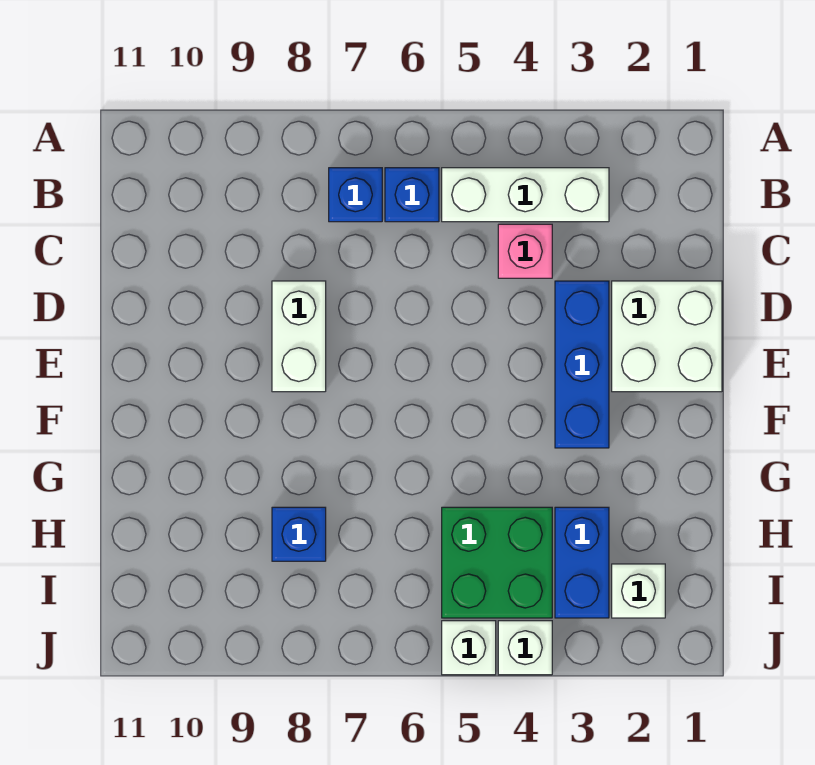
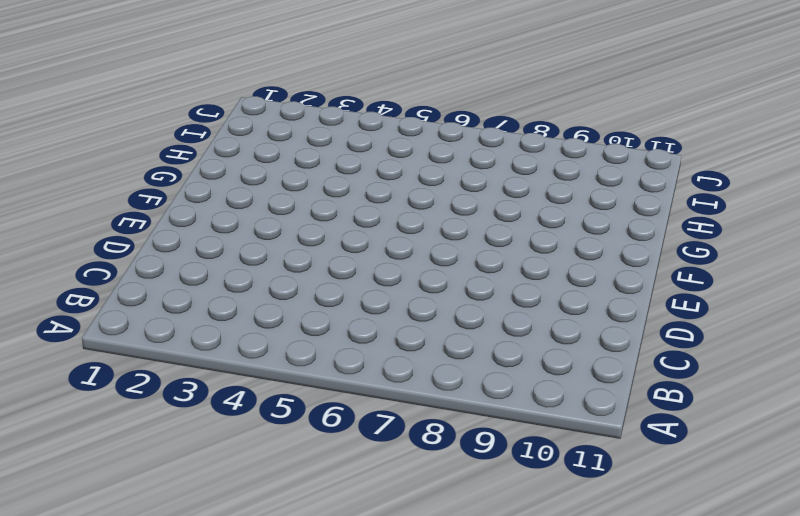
none -> white brick B3:B5 level 1
none -> blue brick B6 level 1
none -> blue brick B7 level 1

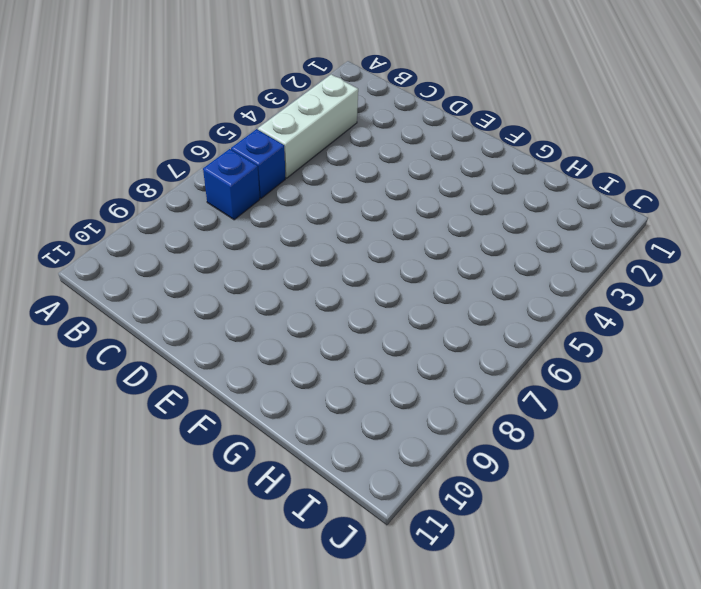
none -> pink brick C4 level 1
none -> white brick D1:E2 level 1
none -> blue brick D3:F3 level 1

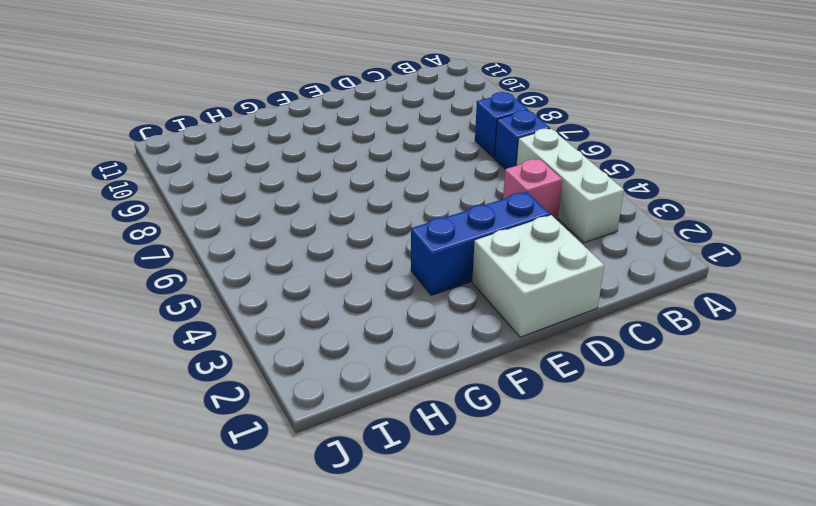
none -> white brick D8:E8 level 1
none -> blue brick H3:I3 level 1
none -> green brick H4:I5 level 1

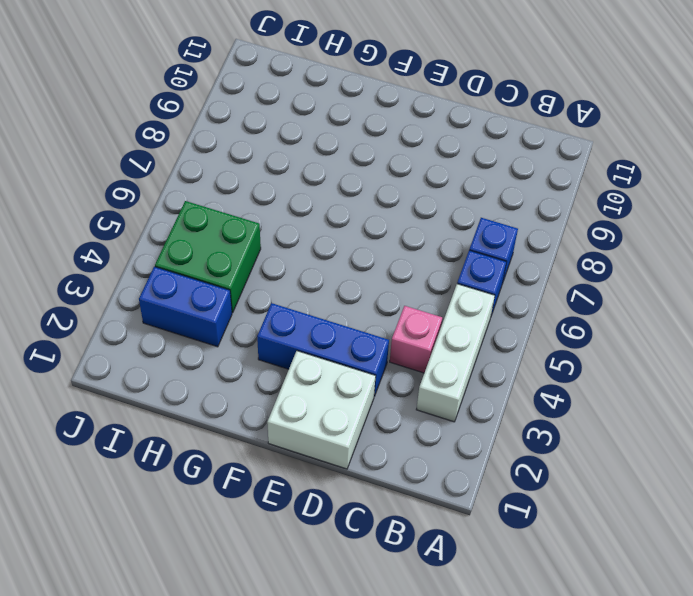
none -> white brick D8:E8 level 1
none -> blue brick H8 level 1
none -> white brick I2 level 1

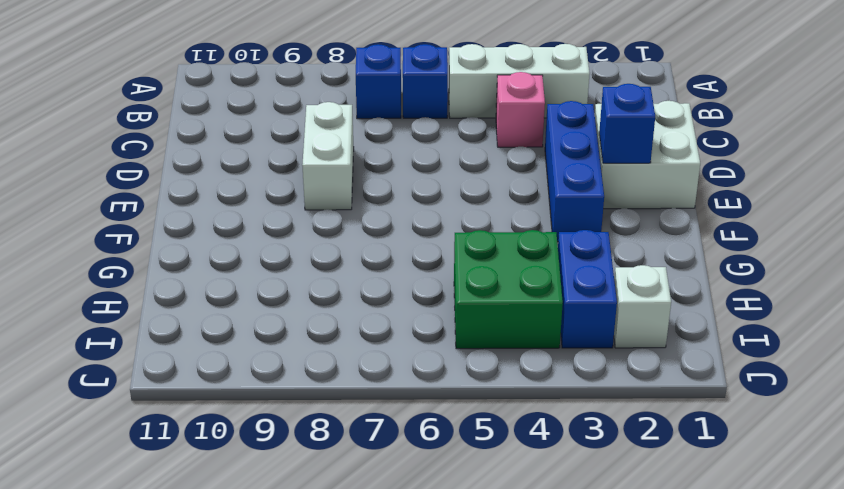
blue brick E2 level 2 -> blue brick H8 level 1
none -> white brick J4 level 1
none -> white brick J5 level 1

